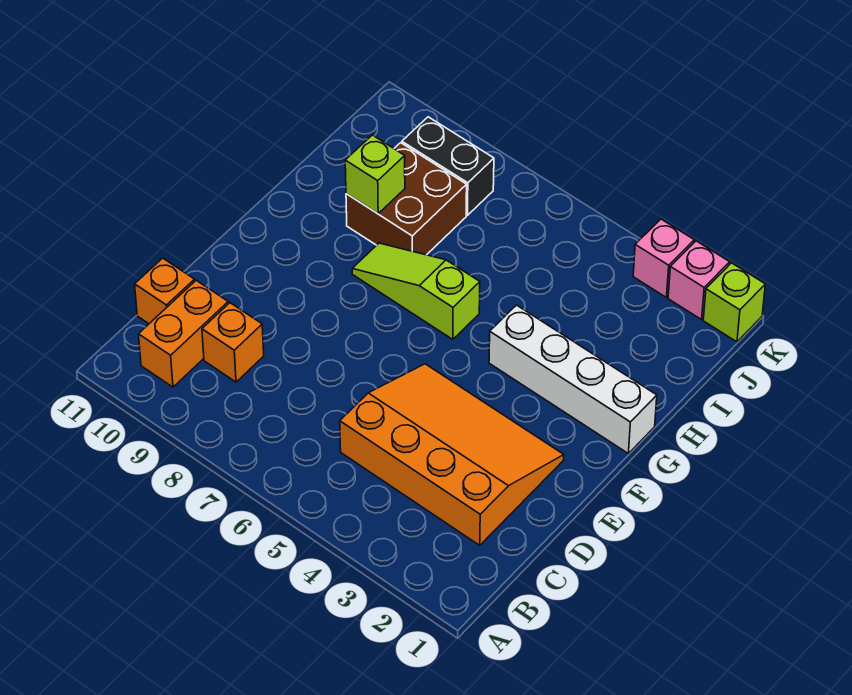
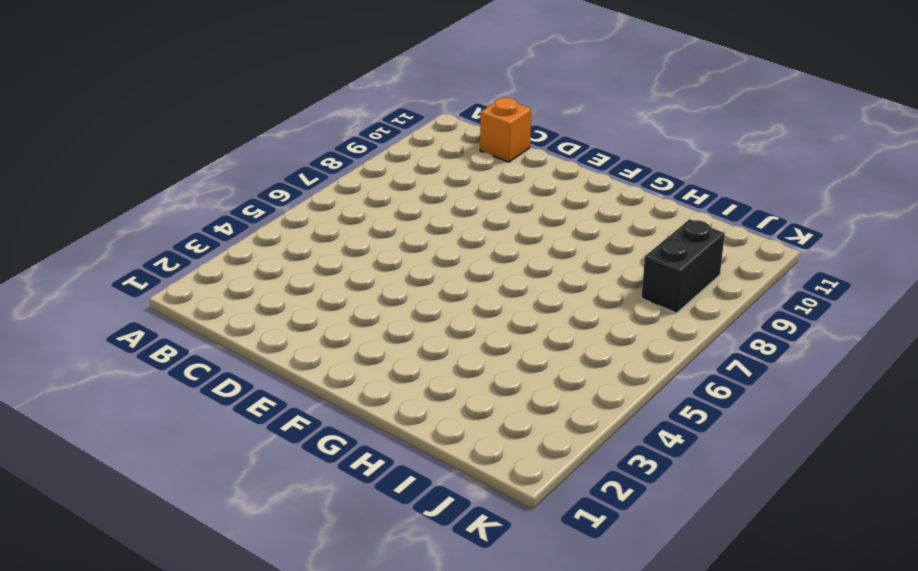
none -> orange brick B10:C10 level 1
none -> orange slope C2:E5 level 1 top C
none -> orange brick C9 level 1

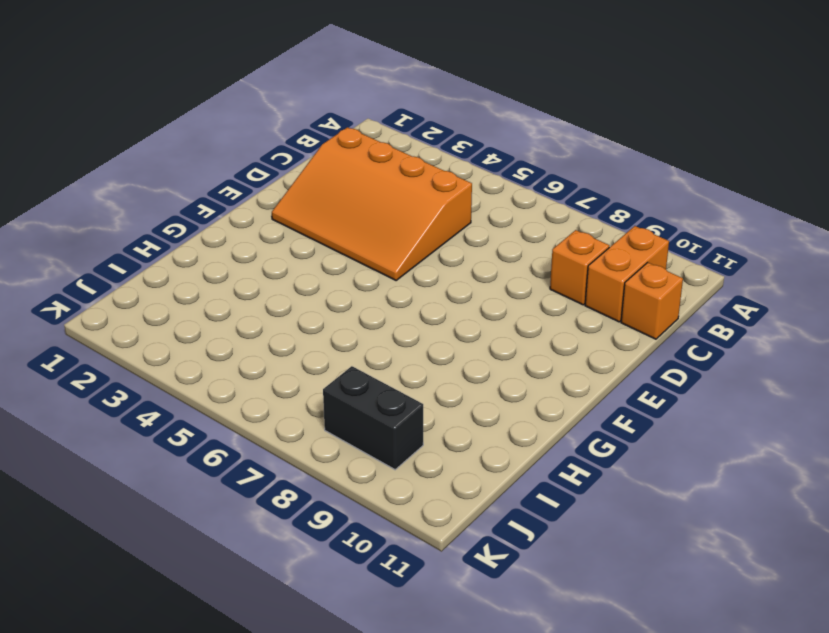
none -> white brick G1:G4 level 1
none -> lime slope G6:G8 level 1 top 6
none -> brown brick H8:I9 level 1

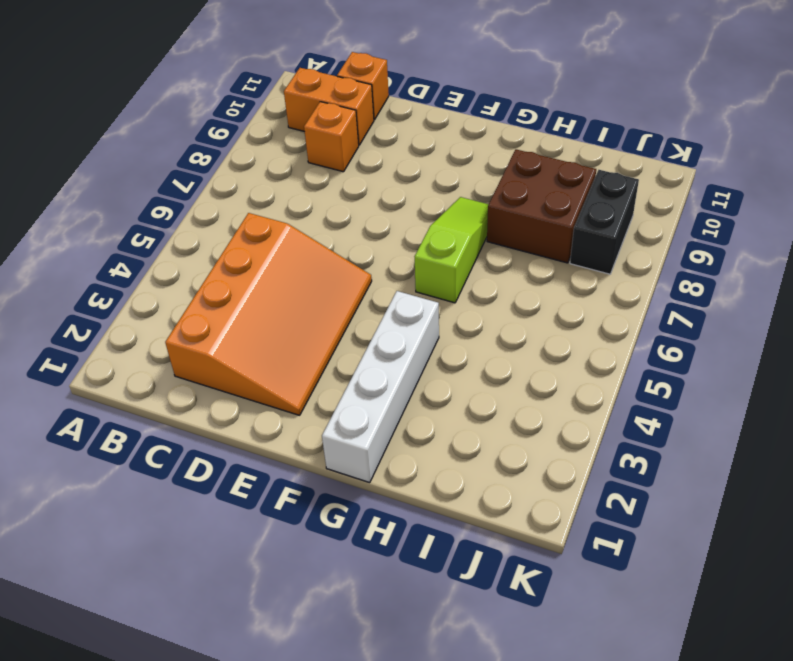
none -> lime brick K1 level 1
none -> pink brick K2 level 1
none -> pink brick K3 level 1

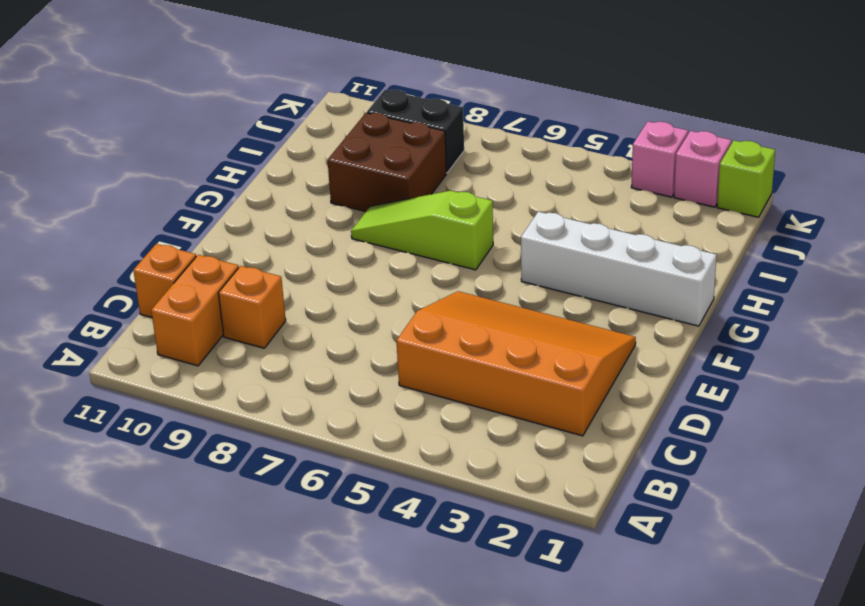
none -> lime brick H9 level 2

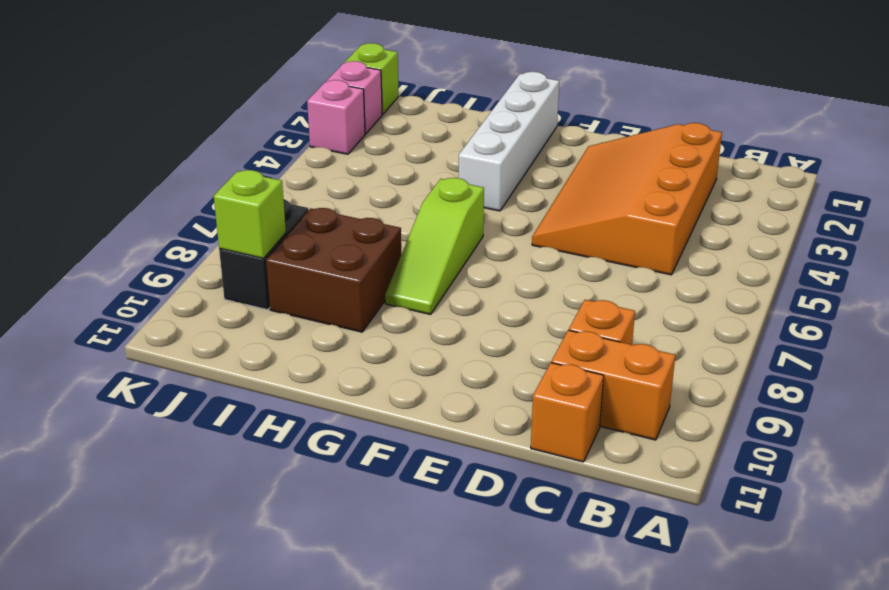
lime brick J9 level 2 -> lime brick H9 level 2

